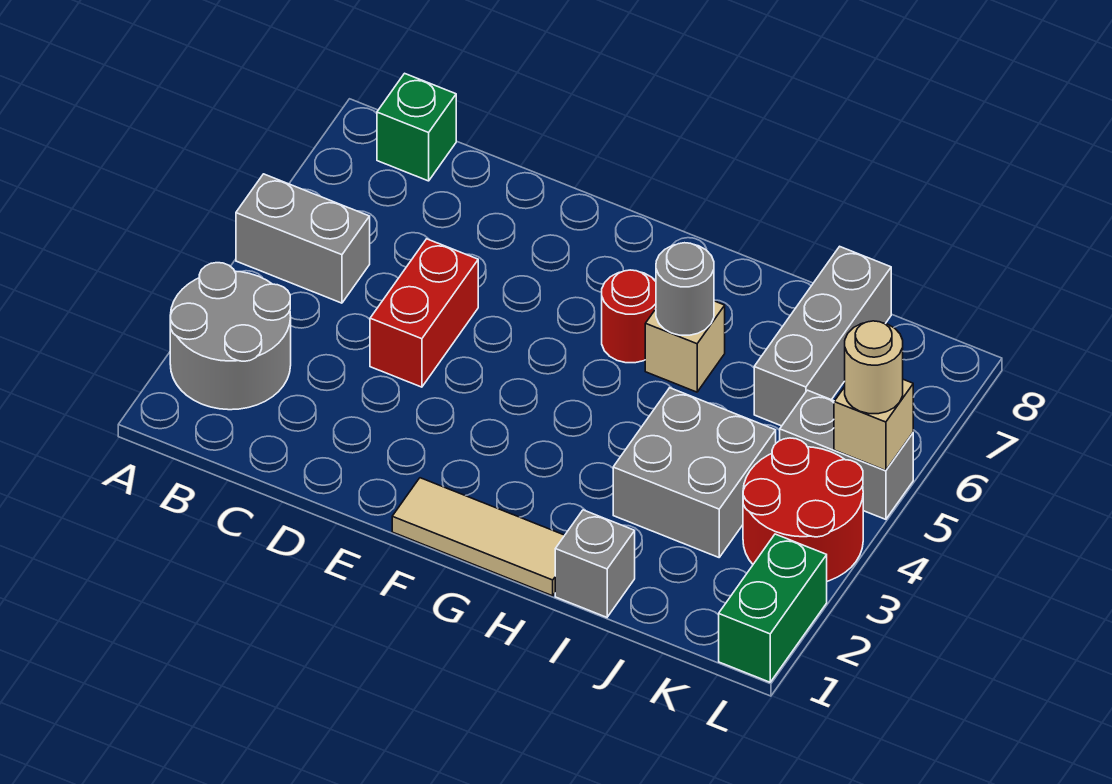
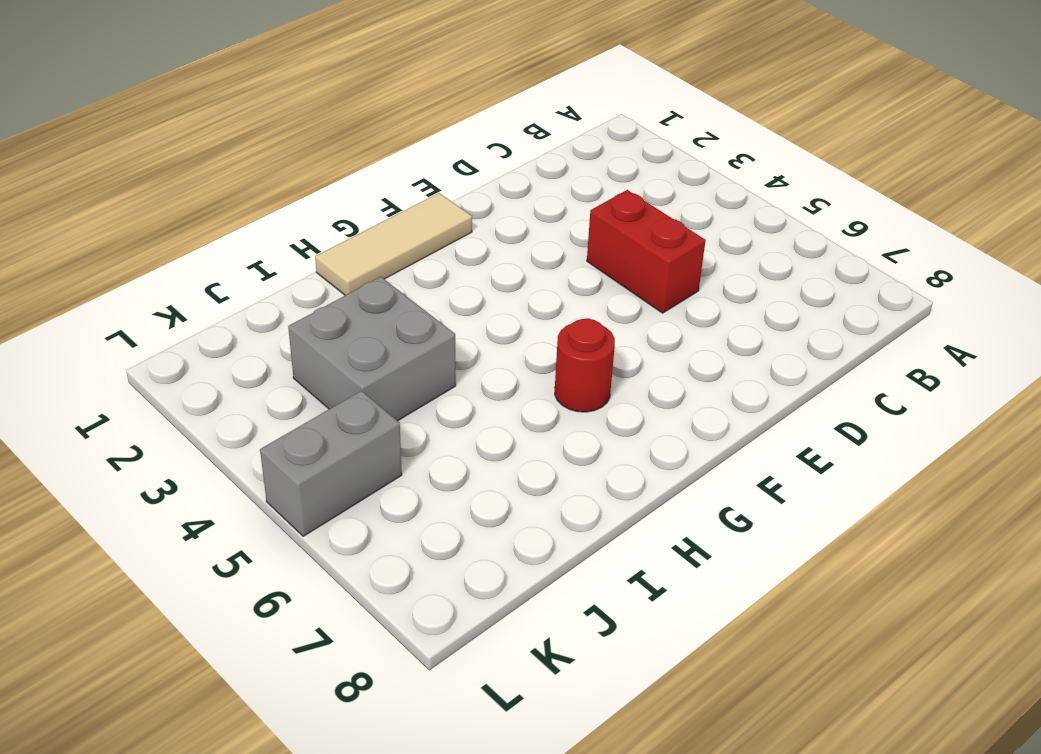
none -> grey round brick A2:B3 level 1
none -> grey brick A5:B5 level 1
none -> green brick B8 level 1

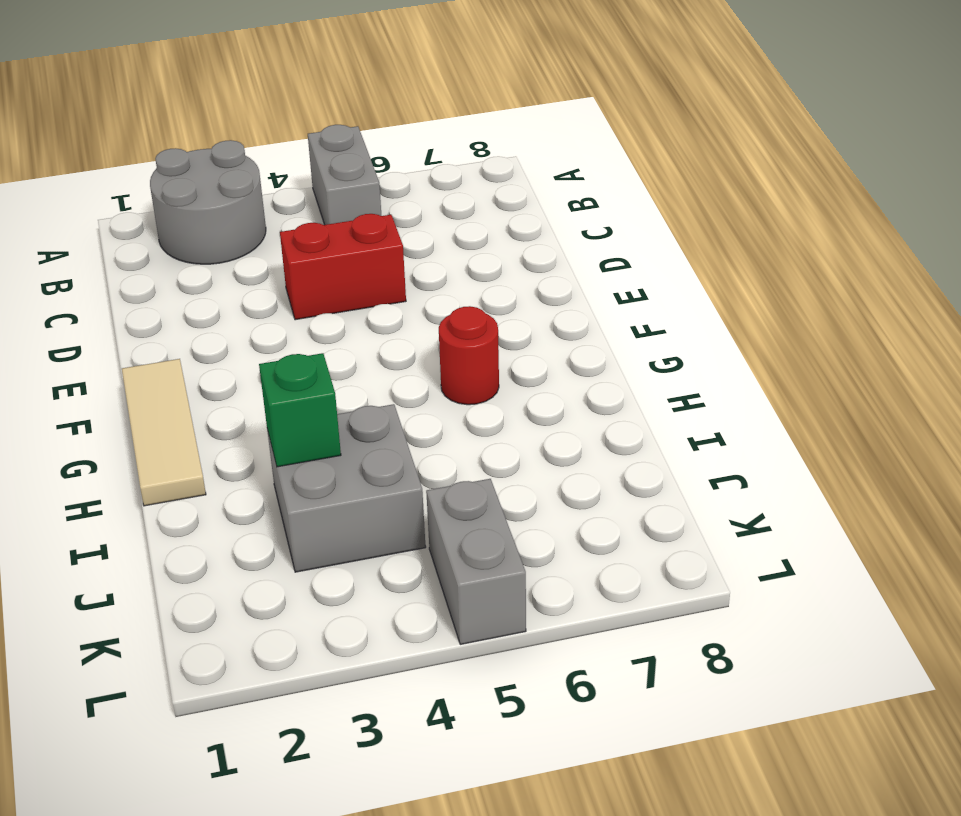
green brick I3 level 2 -> green brick B8 level 1
none -> tan brick H6 level 1
none -> grey brick I1 level 1
none -> grey brick J6:J8 level 1

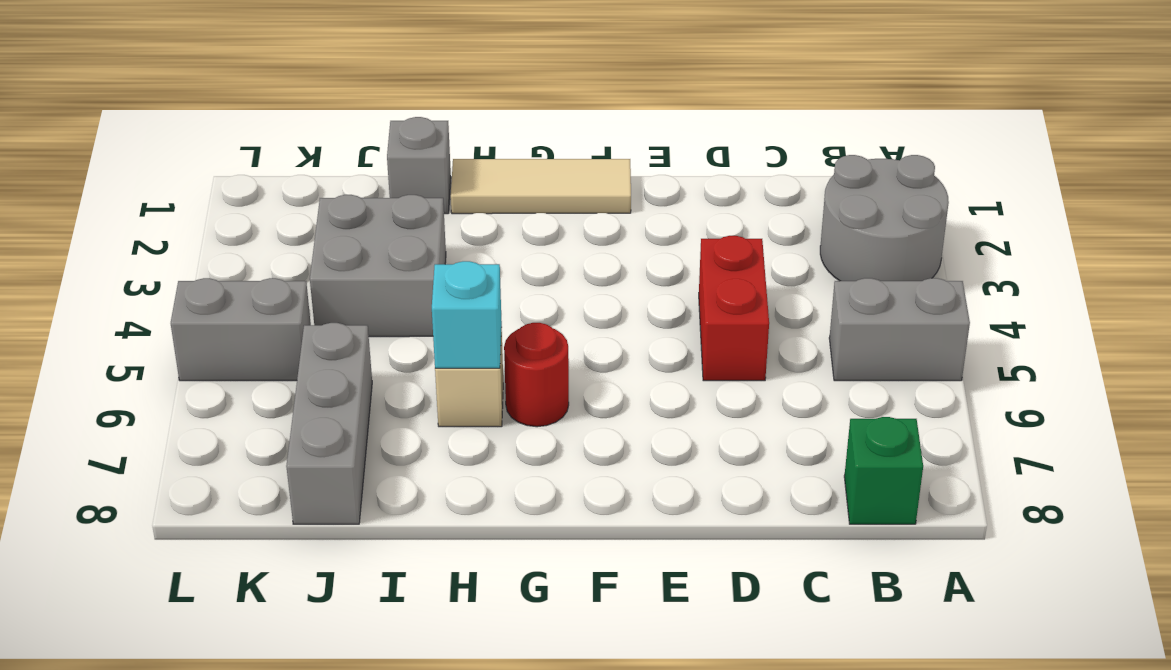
cyan brick H6 level 2 -> grey round brick H6 level 2
none -> red round brick K3:L4 level 1
none -> green brick L1:L2 level 1
none -> tan brick L5 level 2

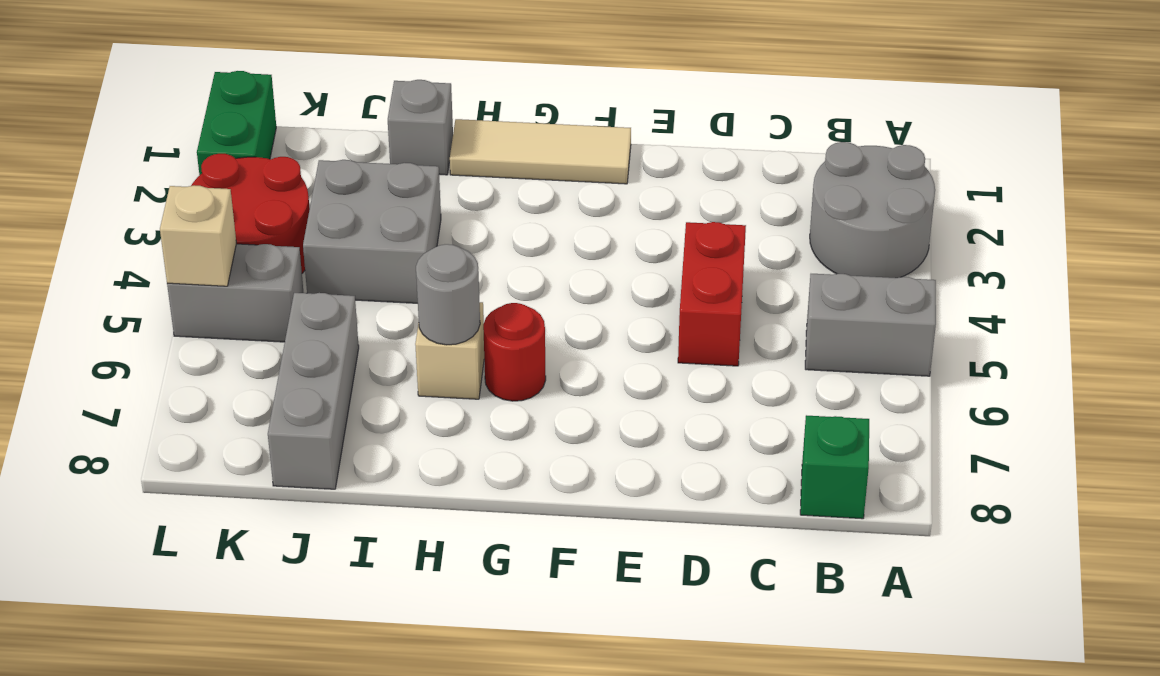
none -> tan round brick L5 level 3

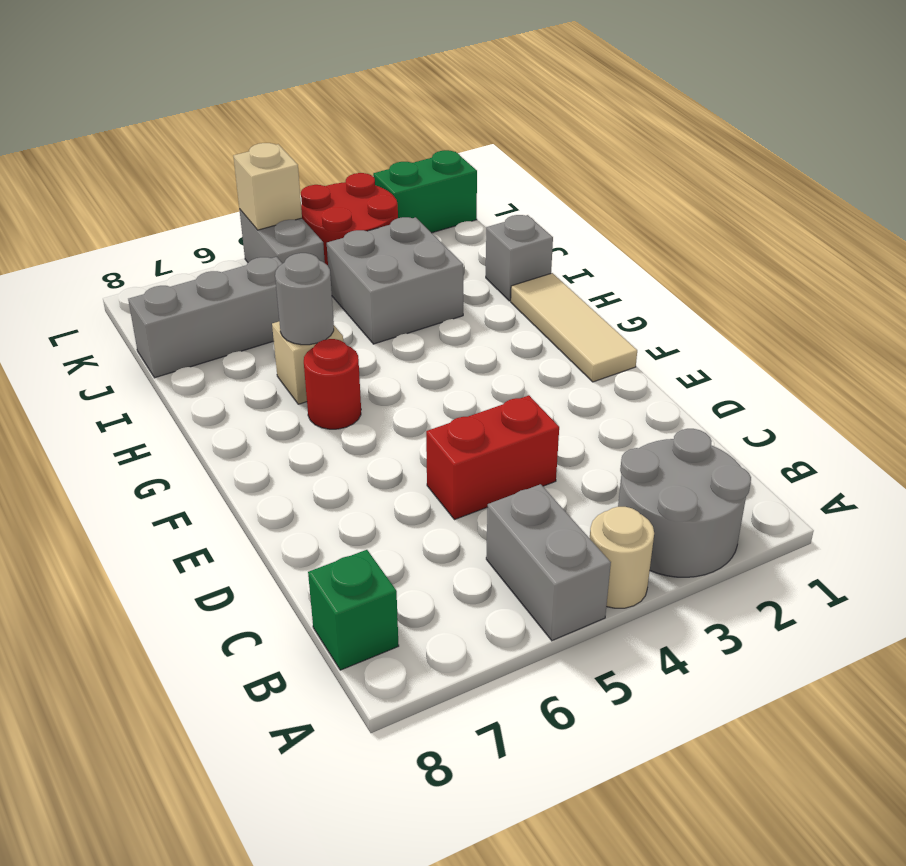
tan round brick A4 level 1 -> tan round brick L5 level 3

